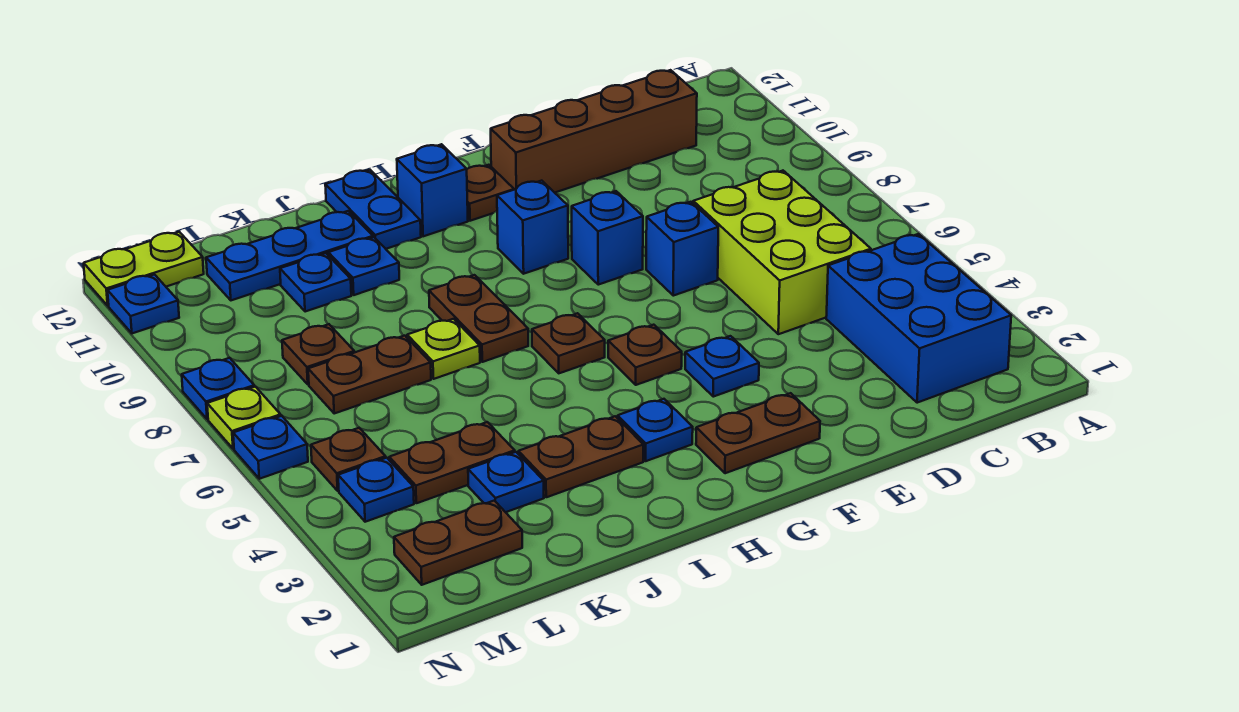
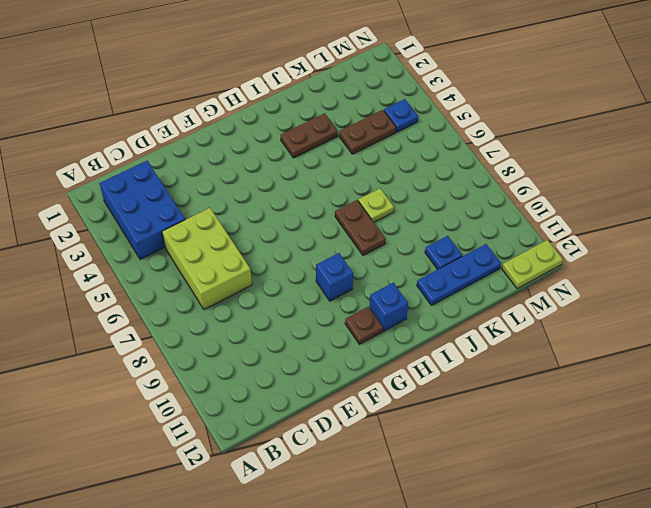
none -> brown brick C11:F11 level 1
none -> blue brick E7 level 1
none -> brown plate F2:G2 level 1
none -> blue plate F4 level 1

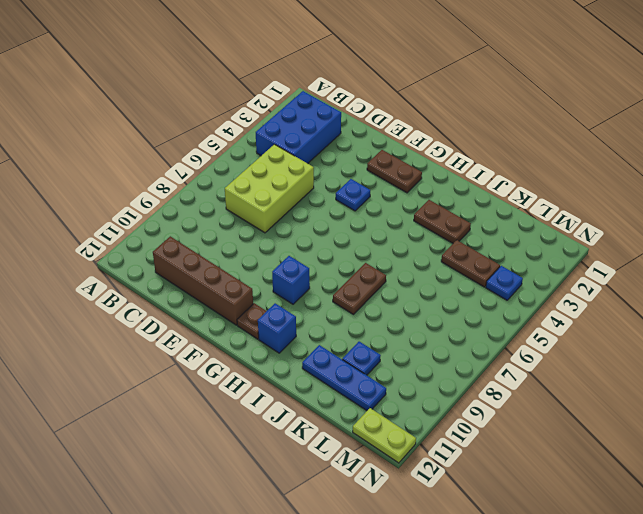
none -> blue brick E7 level 1
none -> blue brick F8 level 1
none -> brown plate G5 level 1
none -> blue plate H3 level 1

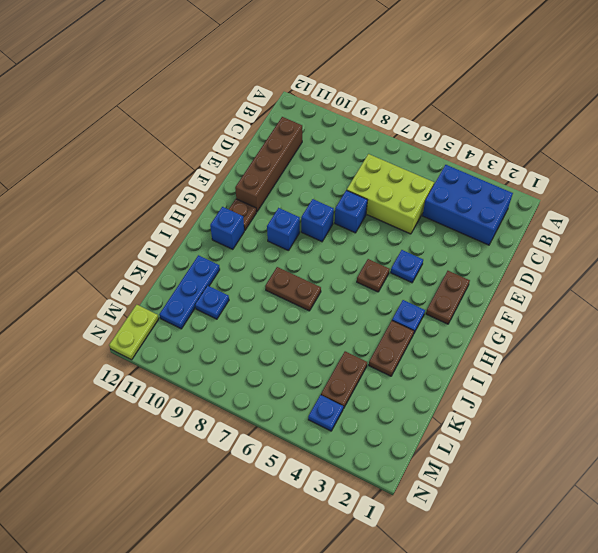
none -> brown plate H6 level 1
none -> blue plate I11:I12 level 1
none -> lime plate J7 level 1
none -> blue plate J10 level 1

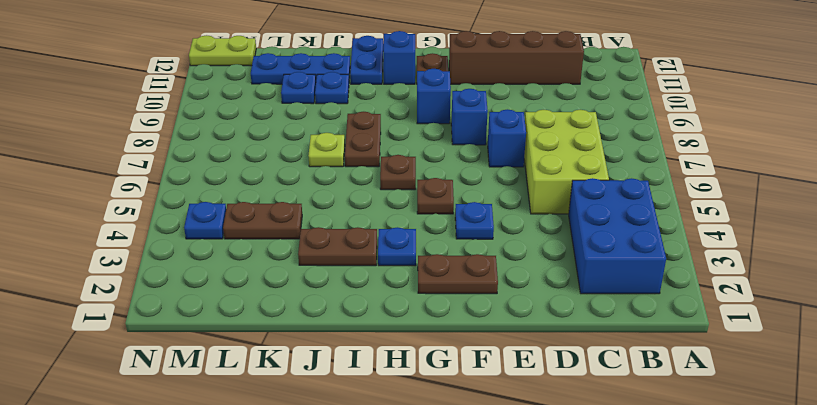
none -> blue plate K3 level 1
none -> brown plate K7:L7 level 1
none -> brown plate L2:M2 level 1
none -> brown plate L8 level 1

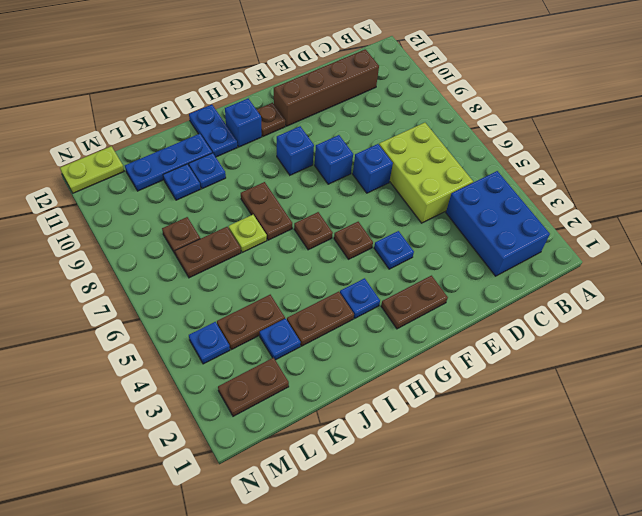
none -> brown plate M5 level 1
none -> blue plate N6 level 1
none -> lime plate N7 level 1
none -> blue plate N8 level 1

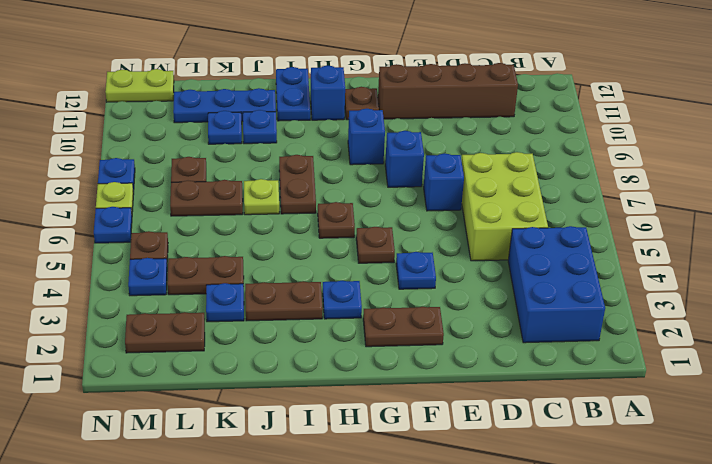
none -> blue plate N11 level 1

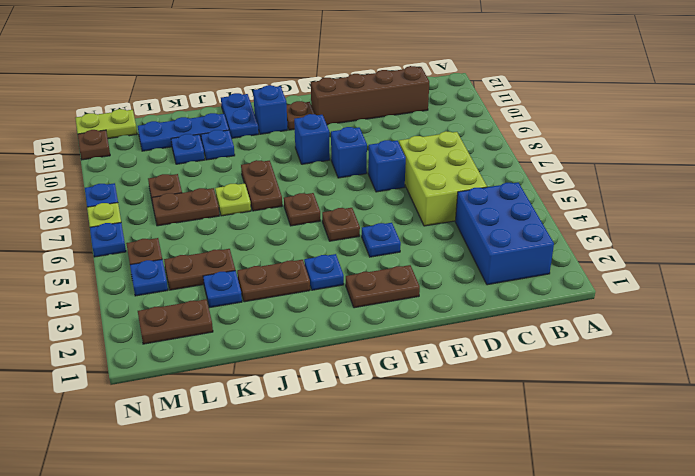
brown plate N11 level 1 -> blue plate N11 level 1

